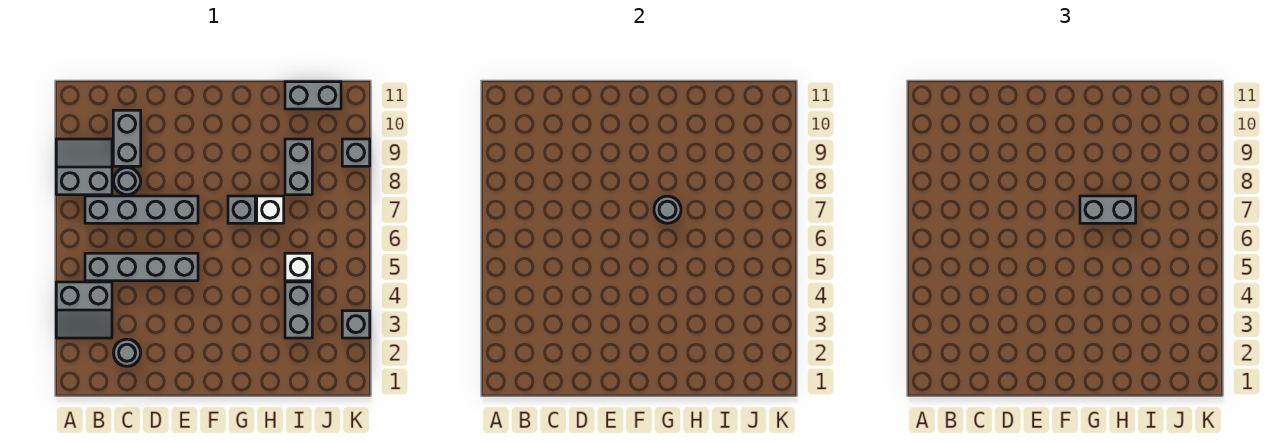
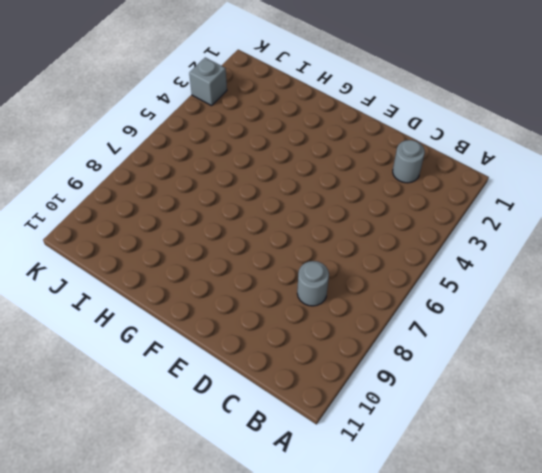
none -> grey slope A3:B4 level 1 top 4
none -> grey slope A8:B9 level 1 top 8
none -> grey brick B5:E5 level 1

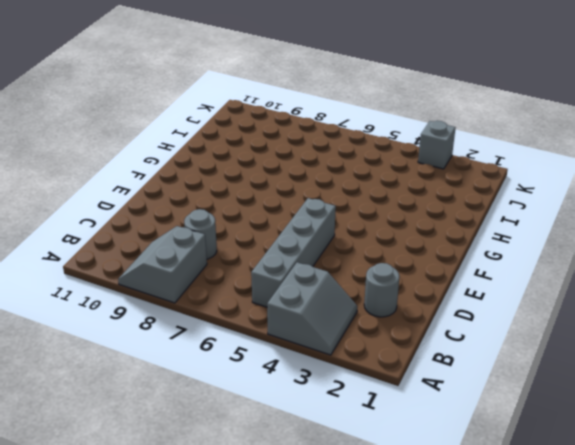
none -> grey brick B7:E7 level 1
none -> grey brick C9:C10 level 1
none -> grey brick G7 level 1

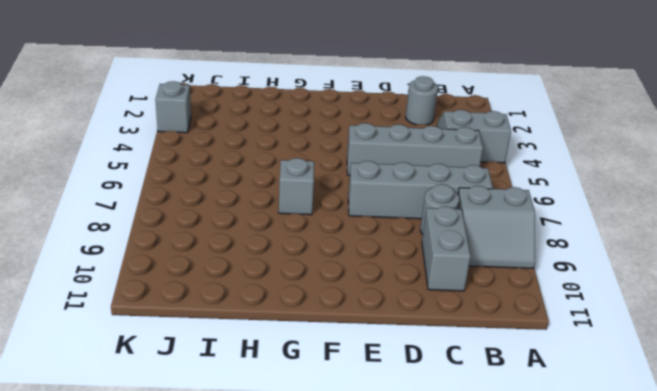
none -> white brick H7 level 1
none -> grey brick I3:I4 level 1
none -> white brick I5 level 1

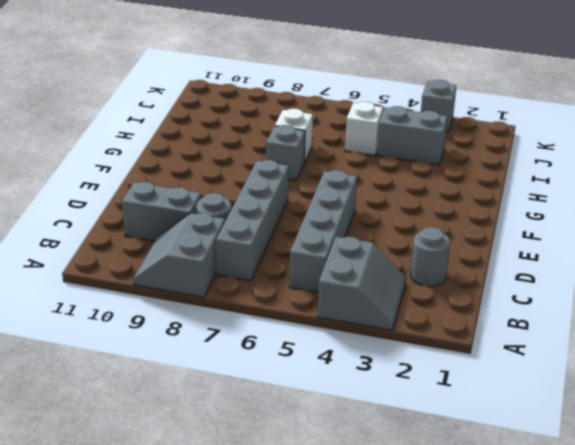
none -> grey brick I8:I9 level 1
none -> grey brick I11:J11 level 1
none -> grey brick K9 level 1

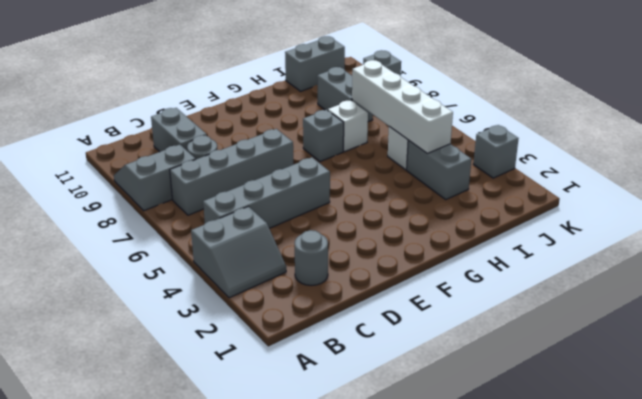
white brick I4:I7 level 2 -> none
none -> grey round brick G7 level 2
none -> grey brick G7:H7 level 3

